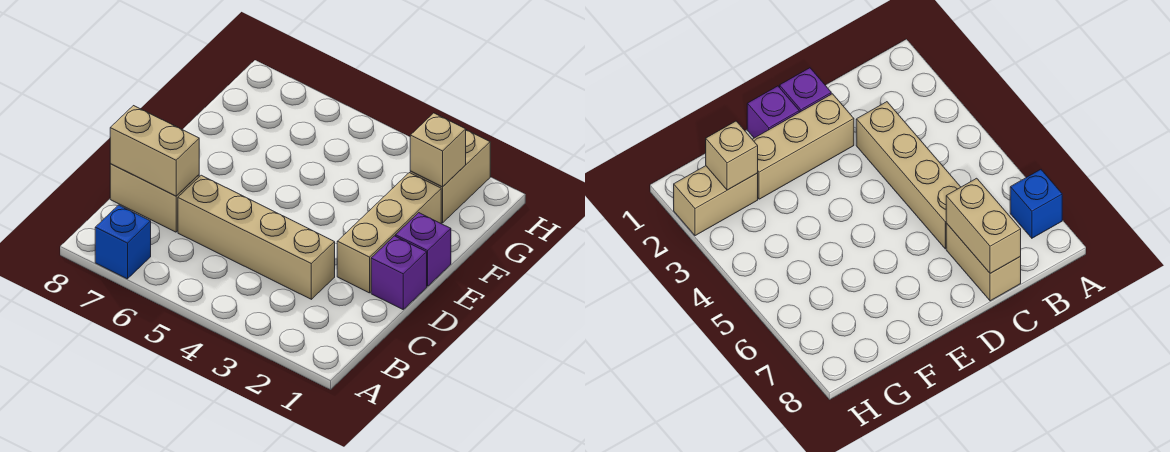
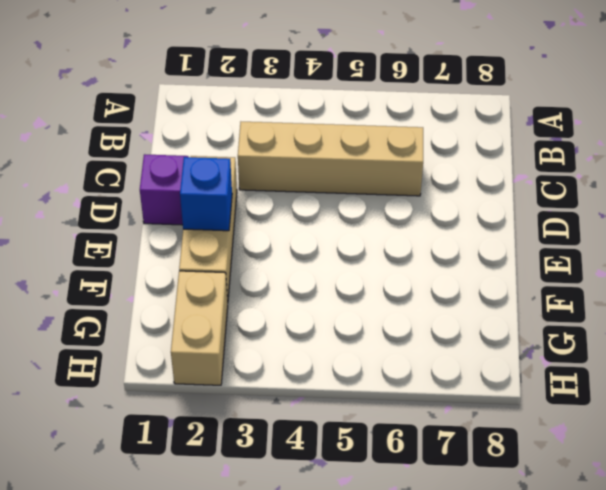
blue brick E2 level 2 -> blue brick A7 level 1
none -> tan brick C7:C8 level 1
none -> purple brick E1 level 1

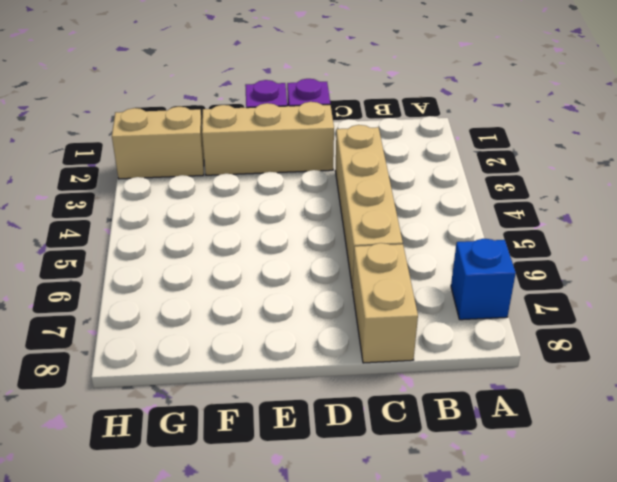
none -> tan brick C7:C8 level 2
none -> tan brick G2 level 2

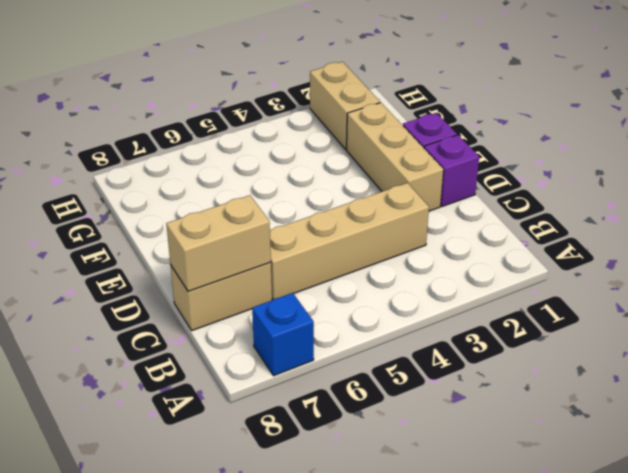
none -> tan brick G2 level 2

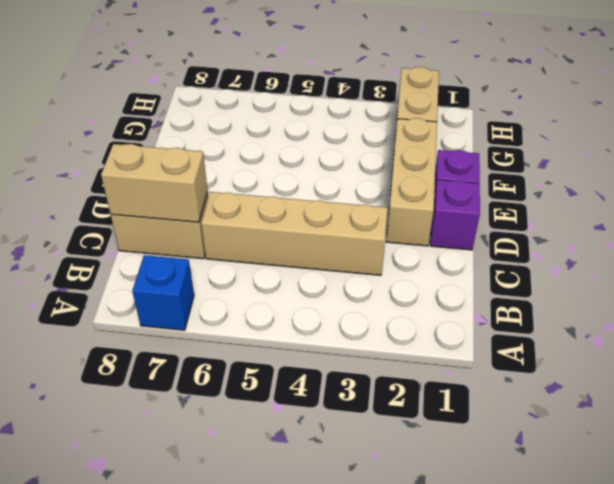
none -> tan brick G2 level 2

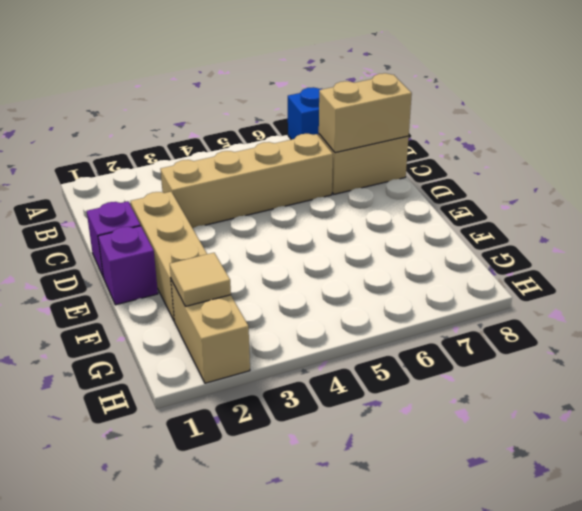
tan tile G2 level 2 -> tan brick G2 level 2

